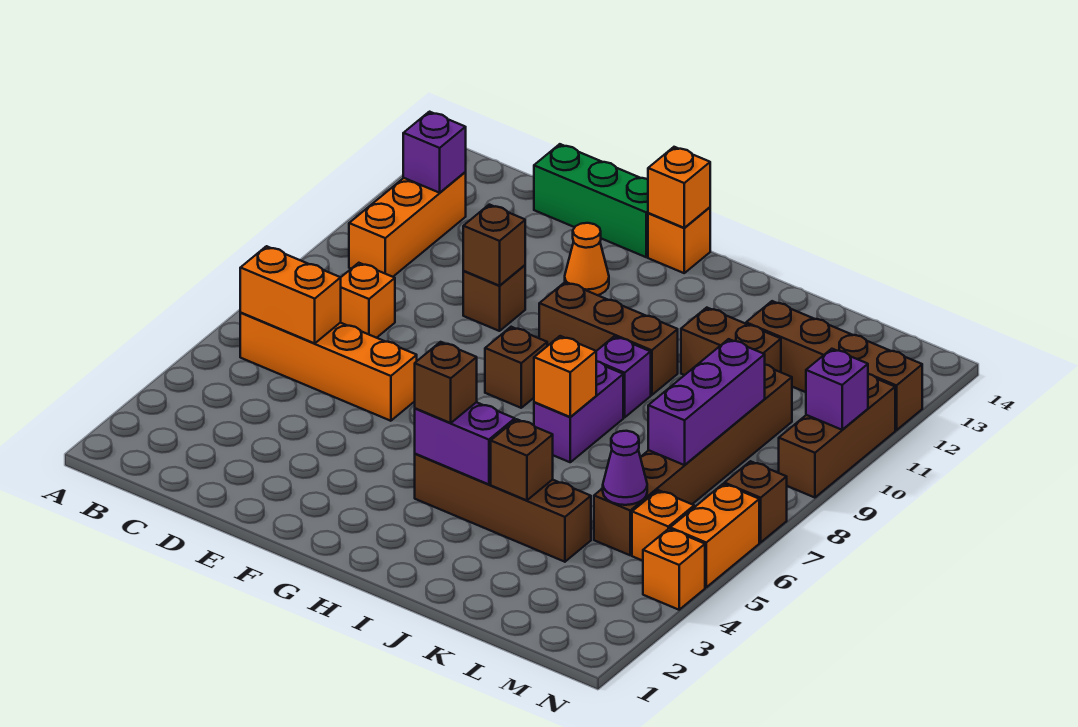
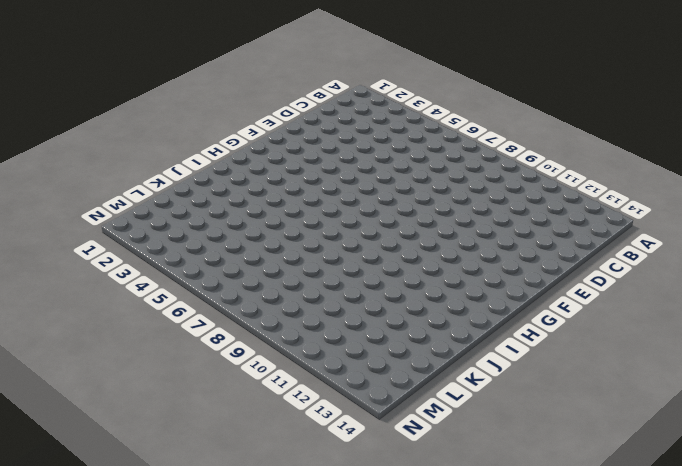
none -> orange brick B6:E6 level 1
none -> orange brick B10:B12 level 1
none -> orange brick C8 level 1
none -> green brick D14:F14 level 1

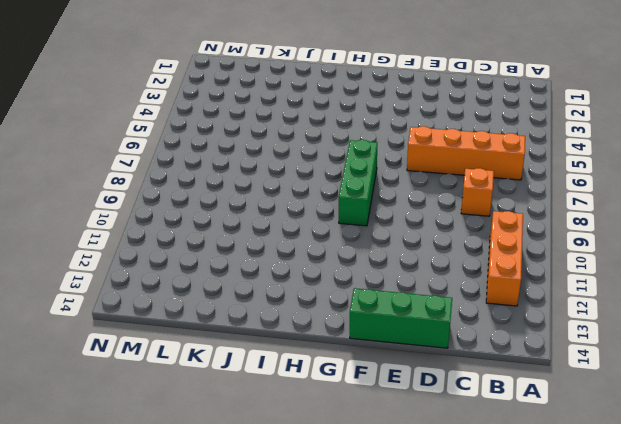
green brick G7:G9 level 1 -> brown brick G8 level 1
none -> brown brick E10 level 1
none -> orange cone F12 level 1
none -> brown brick G10:I10 level 1
none -> orange brick G14 level 1

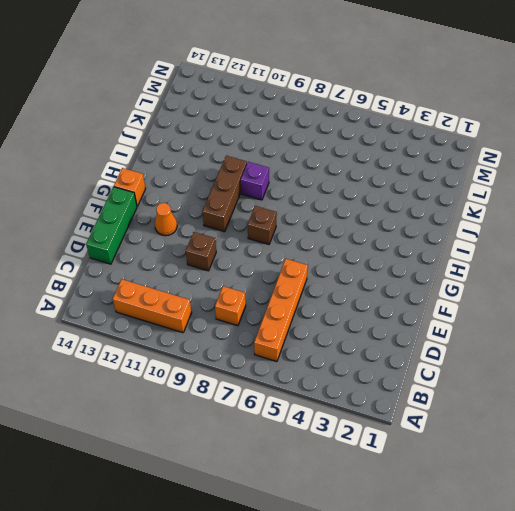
none -> brown brick H4:K4 level 1
none -> purple brick I7:I8 level 1
none -> brown brick J11:K11 level 1
none -> brown brick K12:N12 level 1

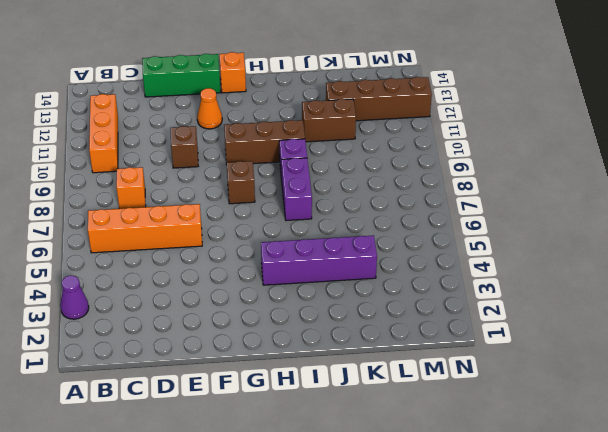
purple cone A3 level 1 -> purple cone L5 level 2
purple brick H4:K4 level 1 -> brown brick H4:K4 level 1
none -> brown brick L5:L10 level 1
none -> orange brick M5 level 1
none -> orange brick N4 level 1
none -> orange brick N5:N6 level 1

